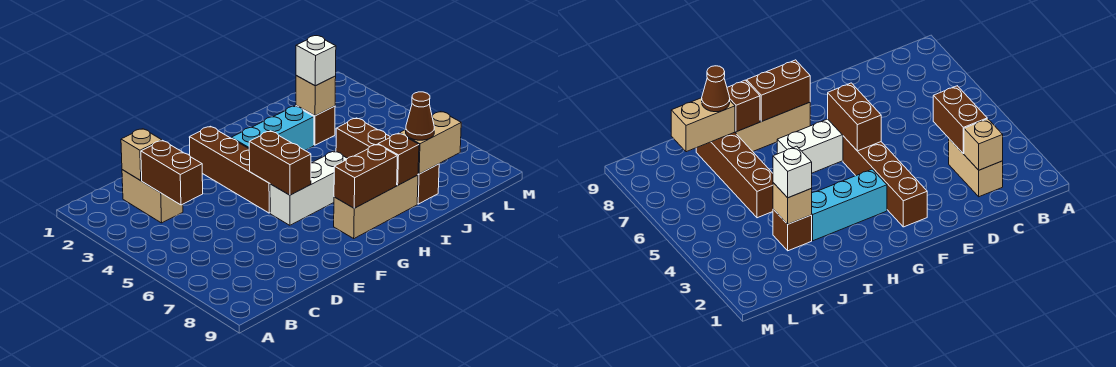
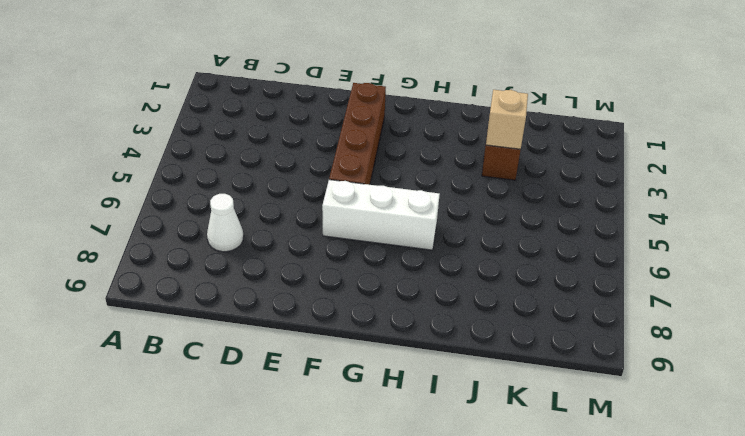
white cone C7 level 1 -> none
none -> tan brick C2:C3 level 1
none -> cyan brick G3:I3 level 1
none -> tan brick G8:I8 level 1

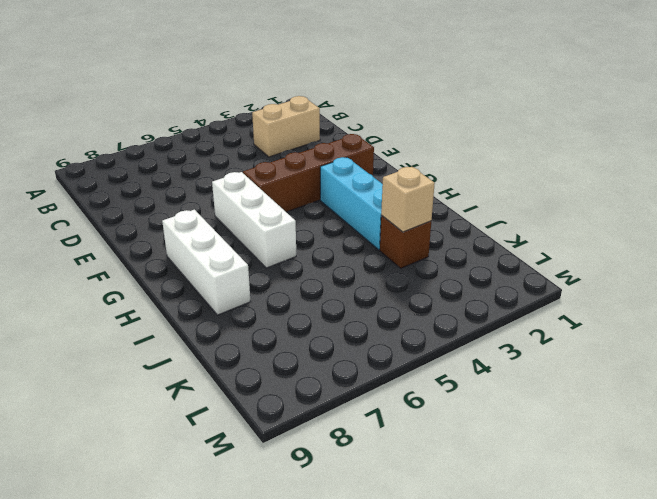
white brick G8:I8 level 1 -> tan brick G8:I8 level 1
none -> brown brick J5:J8 level 1
none -> tan brick C2 level 2
none -> brown brick C3:C4 level 2

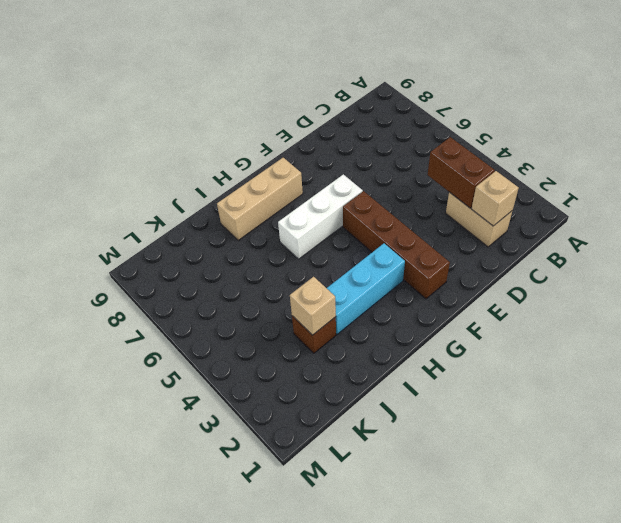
none -> brown brick J5:J8 level 1
none -> brown brick F5:F6 level 2
none -> brown brick G8:H8 level 2

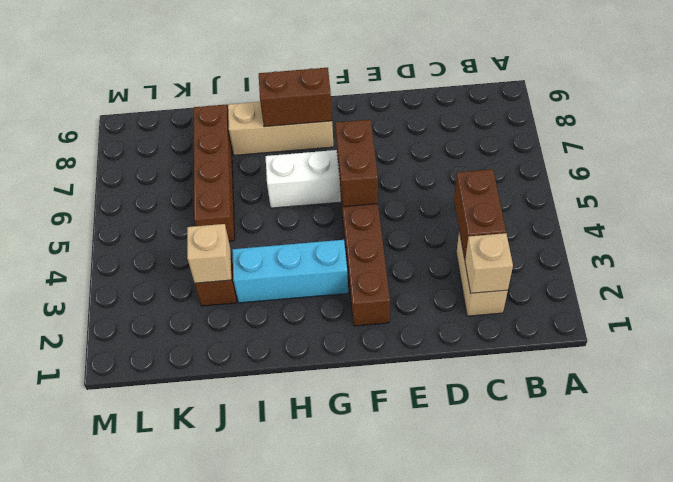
none -> brown brick I8 level 2
none -> tan brick J8:K8 level 2
none -> white brick J3 level 3

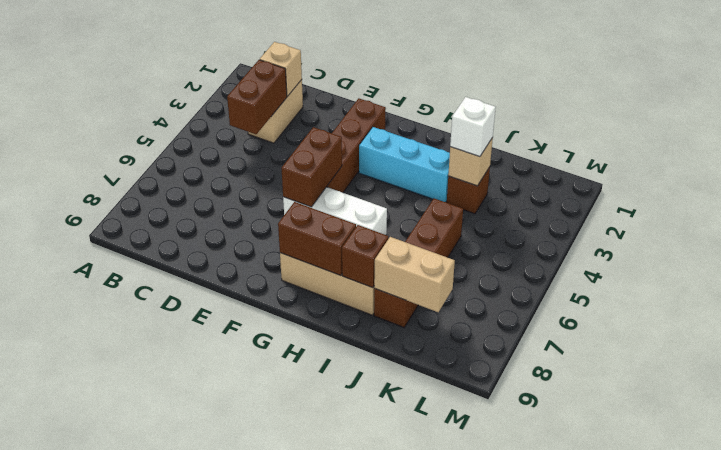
none -> brown cone J8 level 3

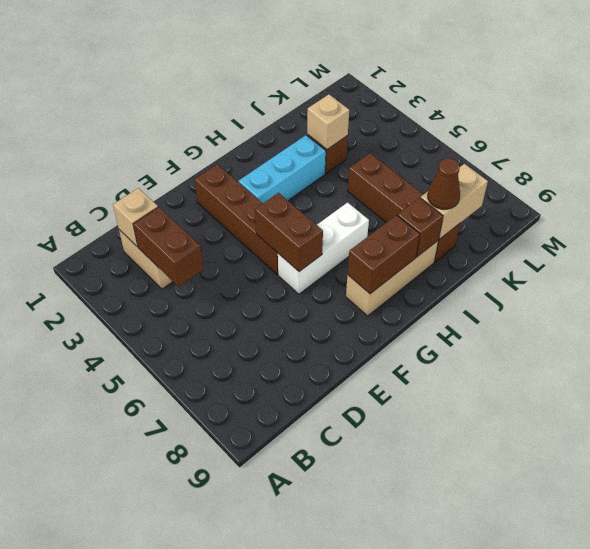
none -> white brick J3 level 3

